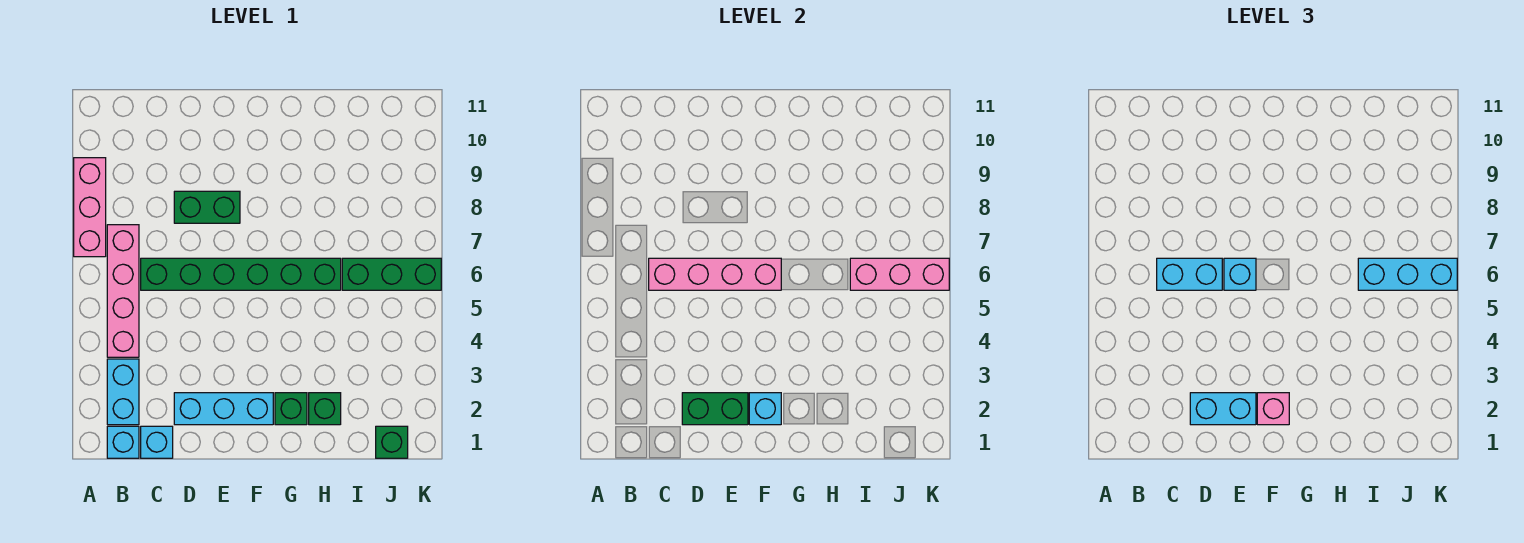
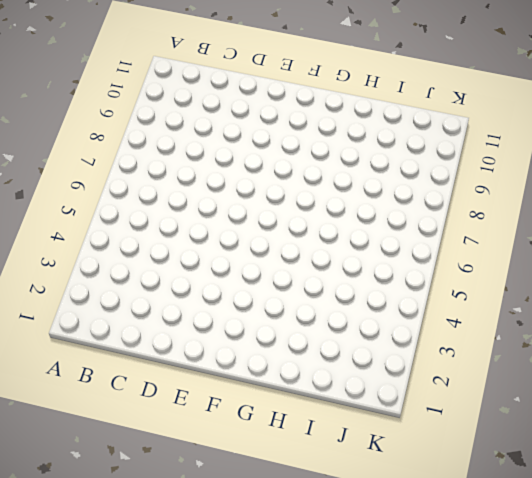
none -> pink brick A7:A9 level 1
none -> cyan brick B1 level 1
none -> cyan brick B2:B3 level 1

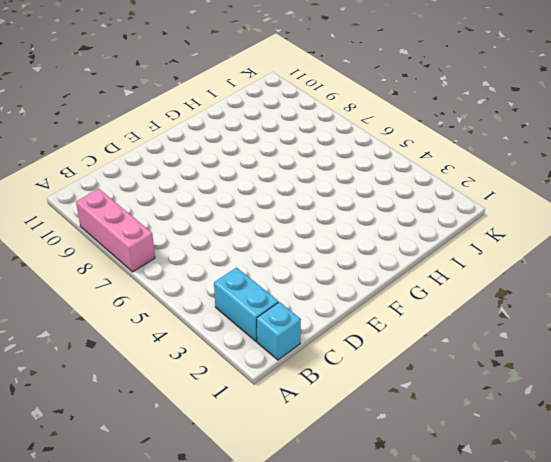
none -> pink brick B4:B7 level 1
none -> cyan brick C1 level 1
none -> green brick C6:H6 level 1

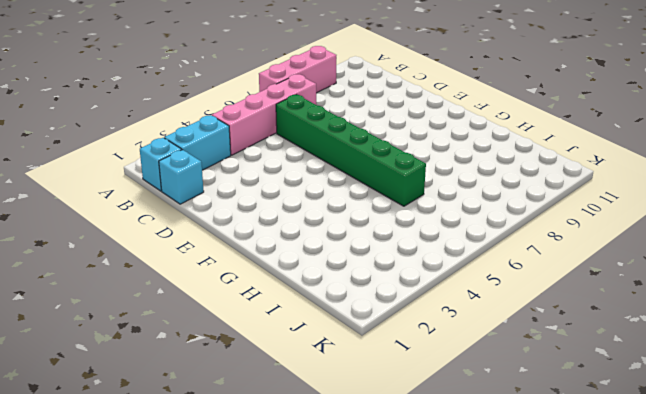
none -> cyan brick D2:F2 level 1
none -> green brick D8:E8 level 1
none -> green brick G2 level 1

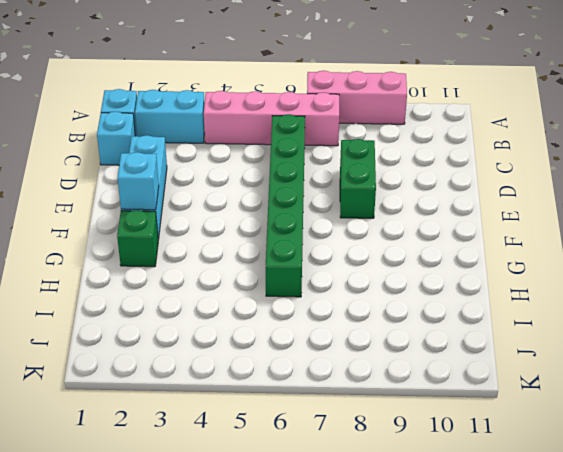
none -> green brick H2 level 1
none -> green brick I6:K6 level 1
none -> green brick J1 level 1

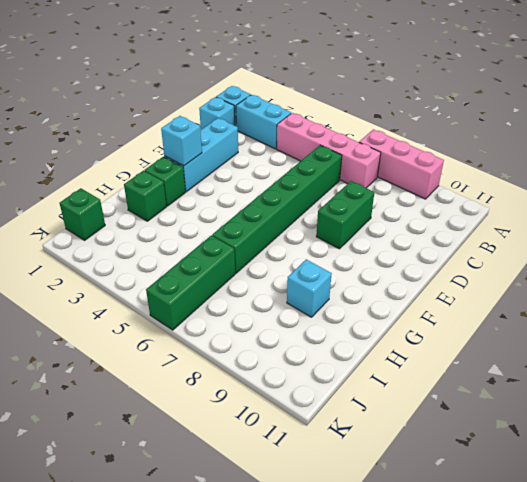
cyan brick H9 level 1 -> cyan brick E6 level 3
none -> pink brick C6:F6 level 2
none -> green brick D2:E2 level 2
none -> pink brick I6:K6 level 2

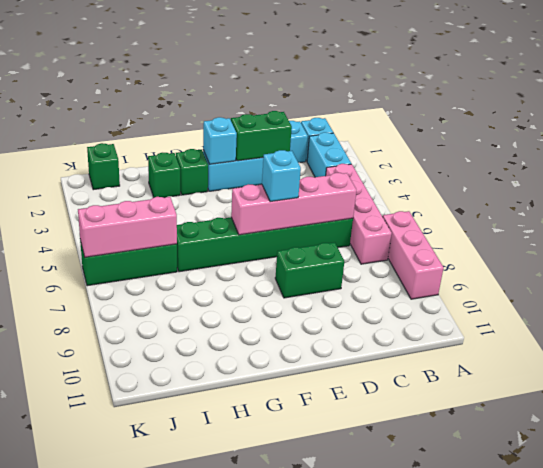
none -> cyan brick C6:D6 level 3
none -> cyan brick D2:E2 level 3
none -> pink brick F2 level 3

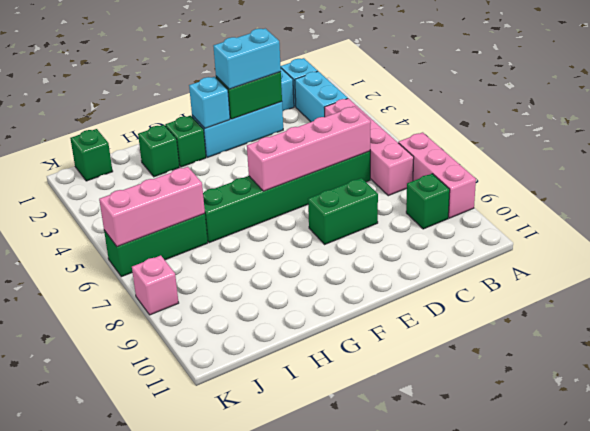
green brick B9 level 1 -> none
pink brick K8 level 1 -> pink brick F2 level 3
none -> cyan brick C6:D6 level 3
none -> cyan brick E6 level 3
none -> cyan brick I6:K6 level 3

